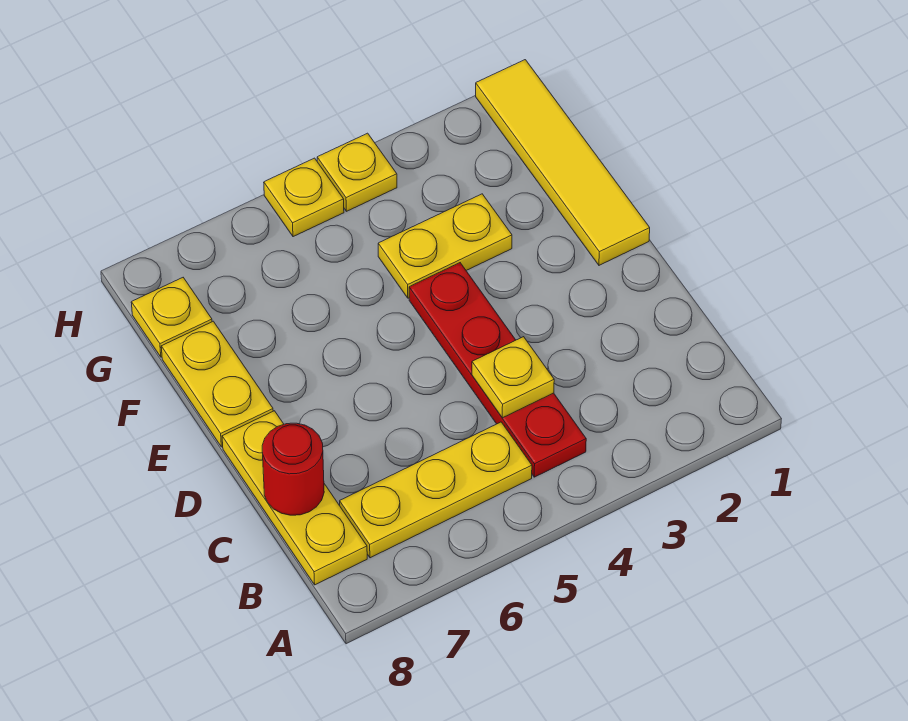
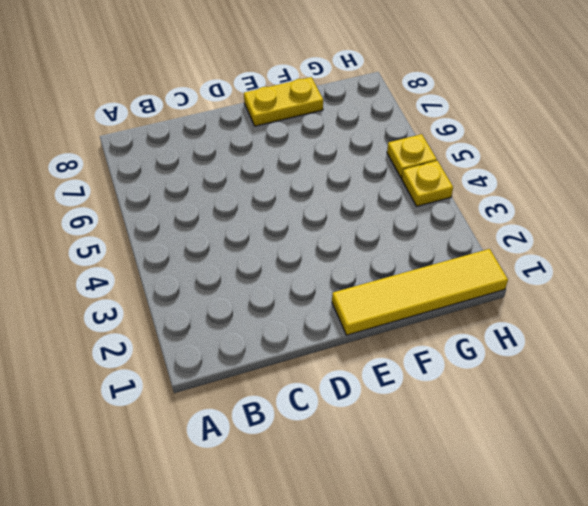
none -> red plate B4:E4 level 1
none -> yellow plate B5:B7 level 1

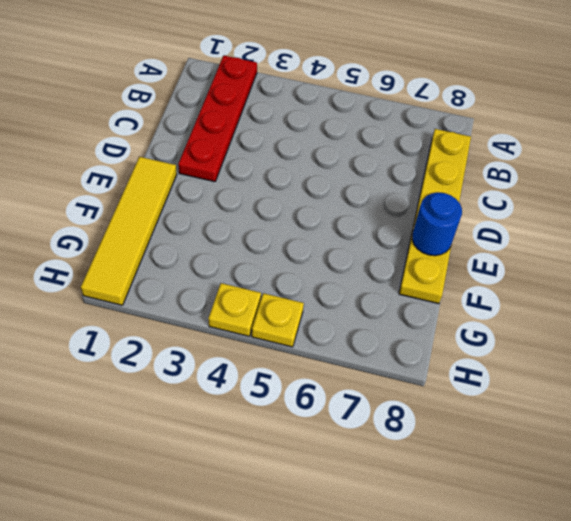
red plate A2:D2 level 1 -> red plate B4:E4 level 1
blue round brick E8 level 2 -> none
none -> yellow plate B5:B7 level 1
none -> yellow plate F3:F4 level 1

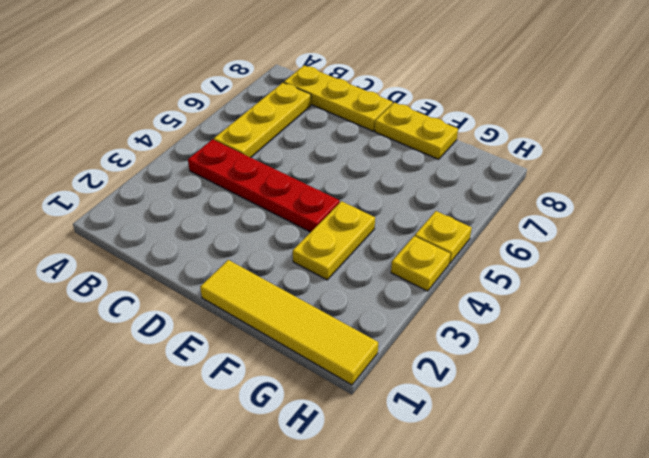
none -> yellow plate G8 level 1
none -> yellow plate C4 level 2

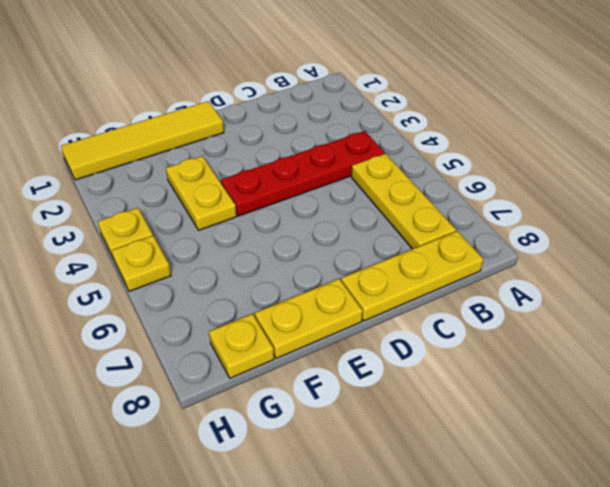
none -> yellow plate C4 level 2
none -> red round brick C8 level 2

